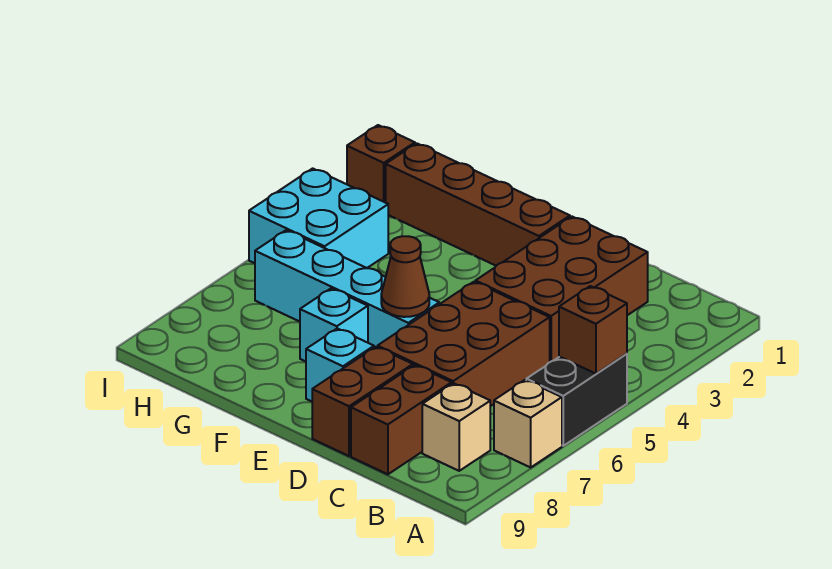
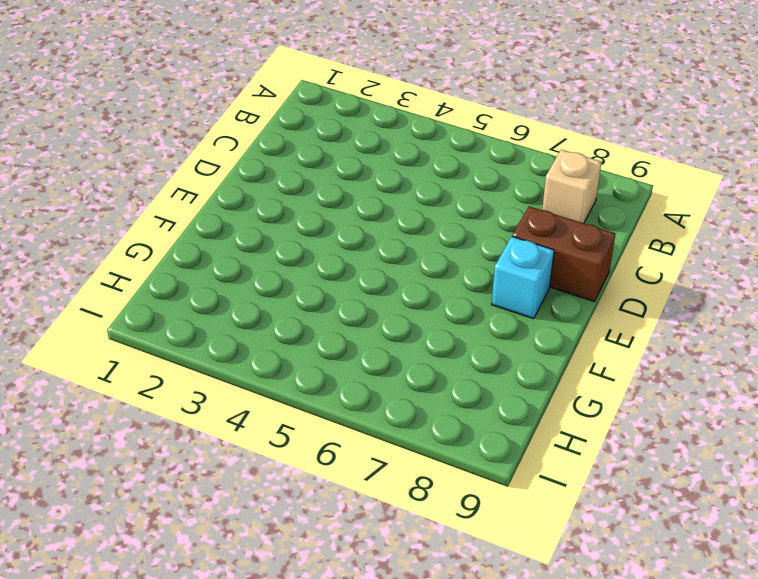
none -> black brick A5:A6 level 1
none -> tan brick A7 level 1
none -> brown brick C2:D4 level 1

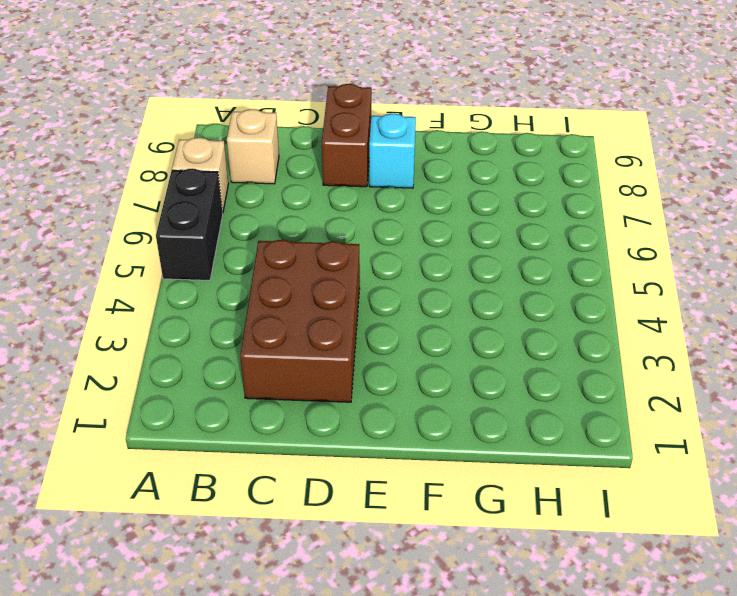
none -> brown brick C5:D7 level 1
none -> brown brick C8:C9 level 1
none -> brown brick E2:H2 level 1

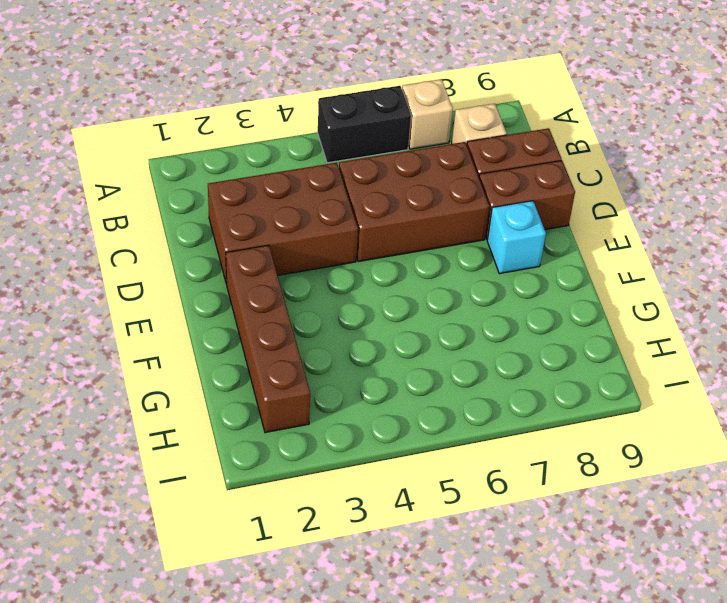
none -> cyan brick E6:H6 level 1
none -> cyan brick F7 level 1
none -> cyan brick H4:I5 level 1

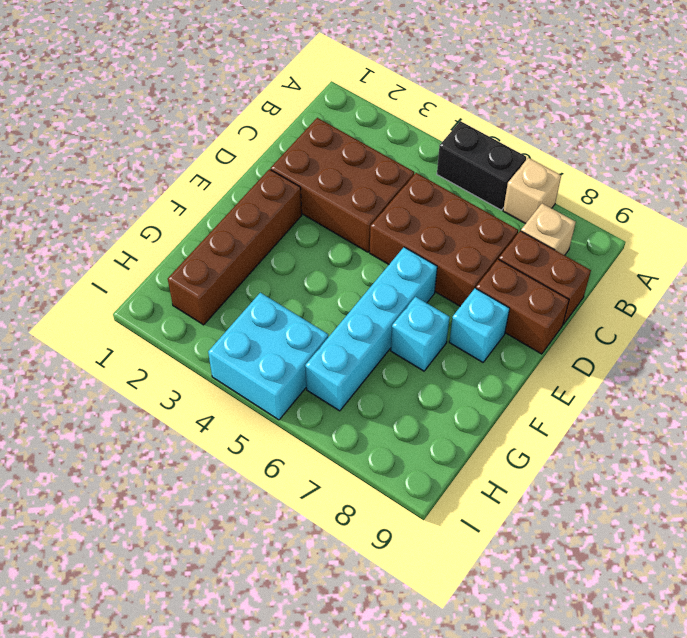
none -> brown brick I2 level 1
none -> brown brick A5 level 2
none -> brown cone E6 level 2

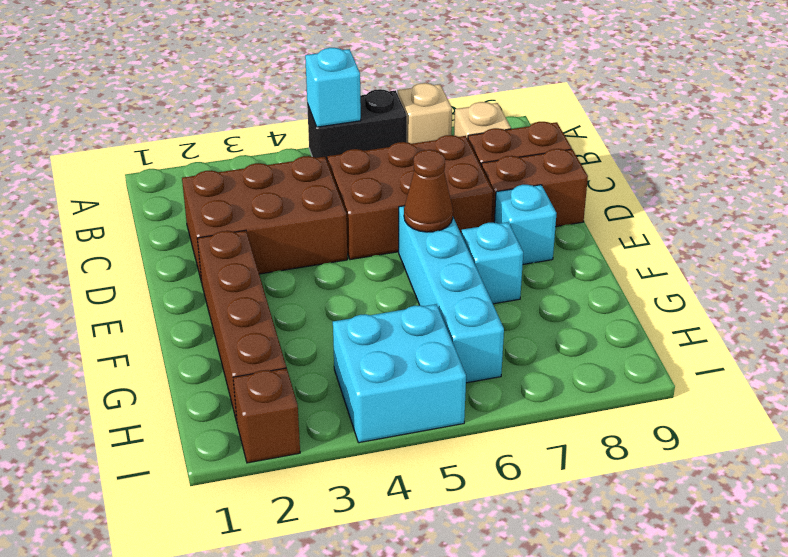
cyan brick A5 level 2 -> brown brick A5 level 2

